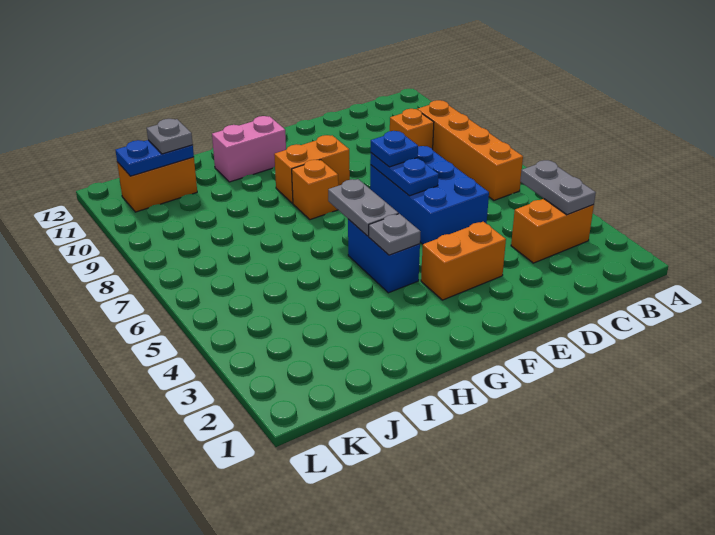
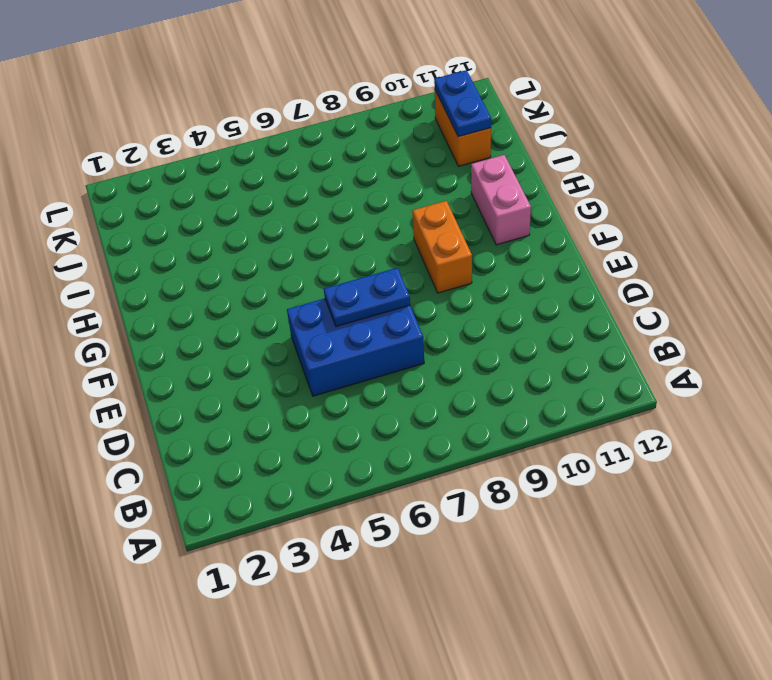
none -> orange brick B3:C3 level 1
none -> orange brick B6:B9 level 1
none -> orange brick C9 level 1

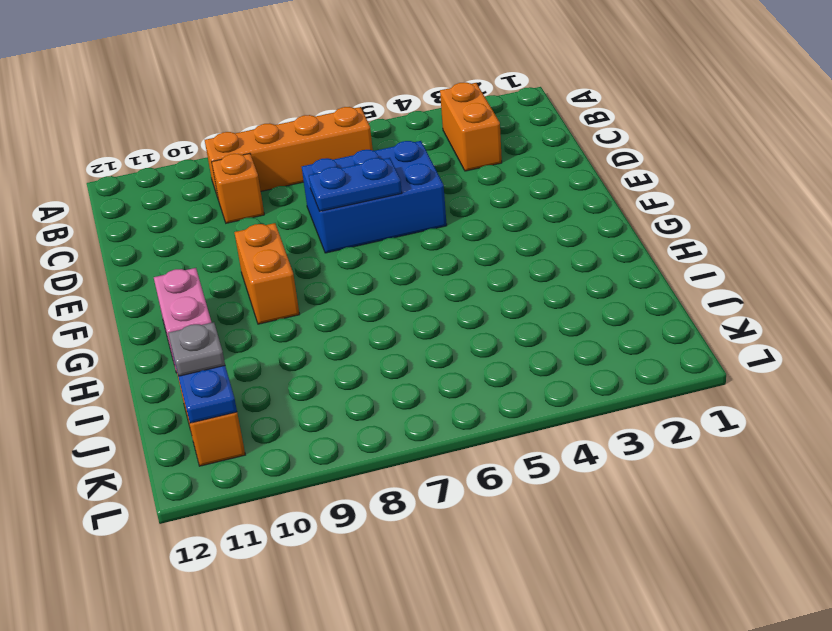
none -> orange brick E3:F3 level 1
none -> blue brick G4:G5 level 1
none -> orange brick G8 level 1

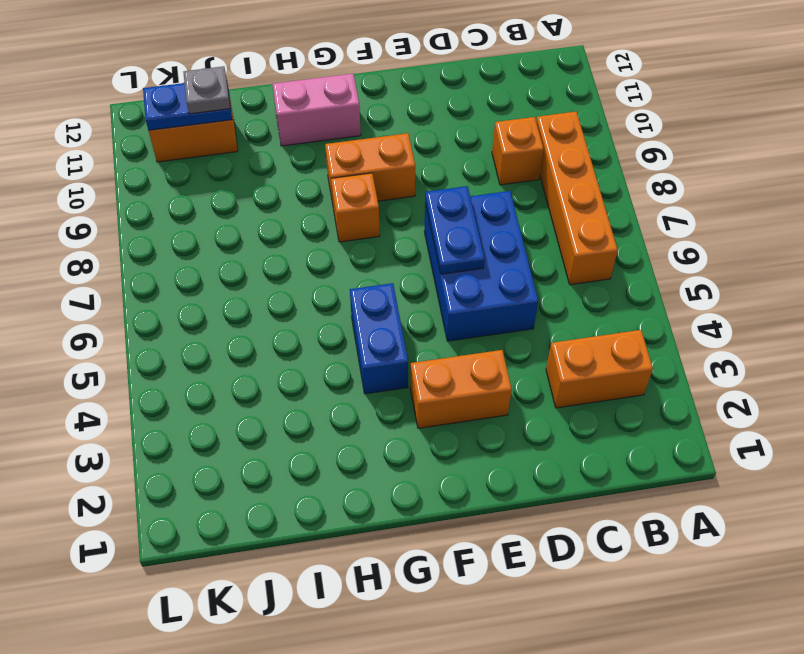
none -> grey plate B3:B4 level 2
none -> grey plate G4 level 2
none -> grey plate G5:G6 level 2

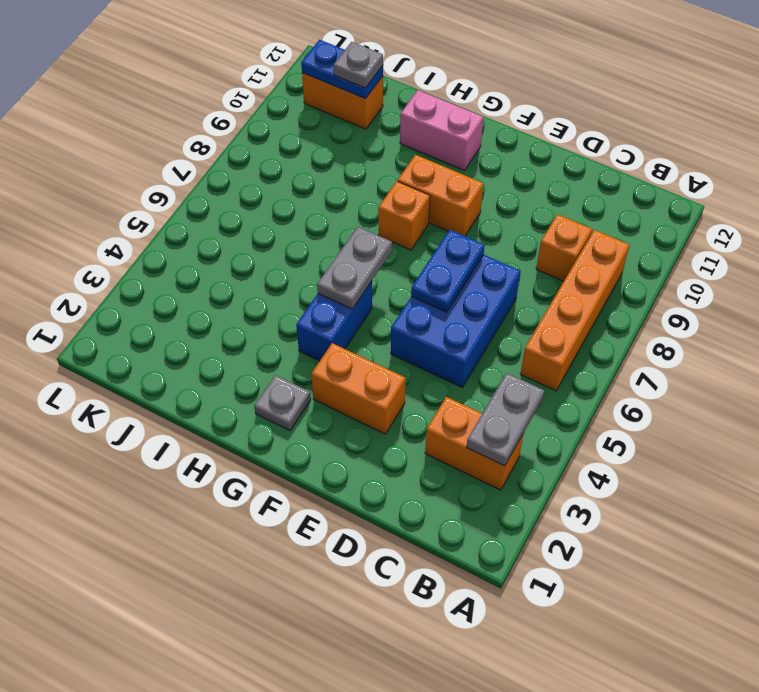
grey plate G2 level 1 -> grey plate G4 level 2
none -> blue plate E7 level 3

